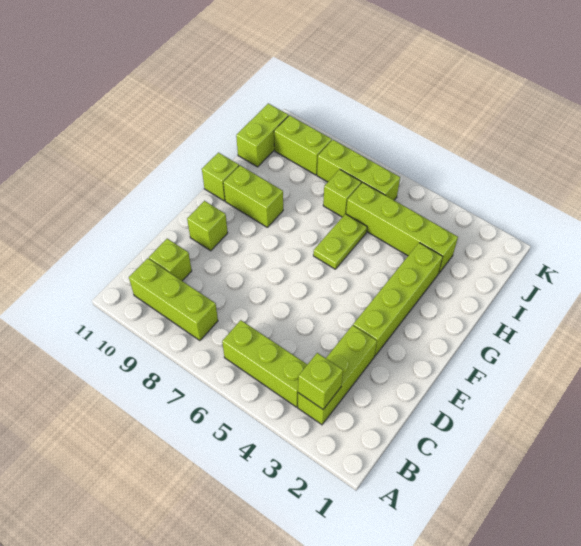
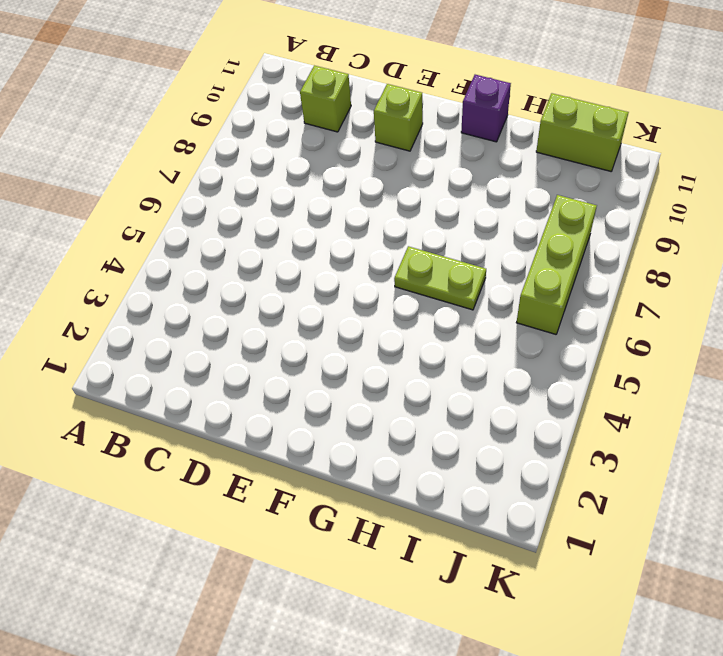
purple brick G11 level 1 -> lime brick G11 level 1
none -> lime brick B3:D3 level 1
none -> lime brick B4:B6 level 1
none -> lime brick B8:B10 level 1

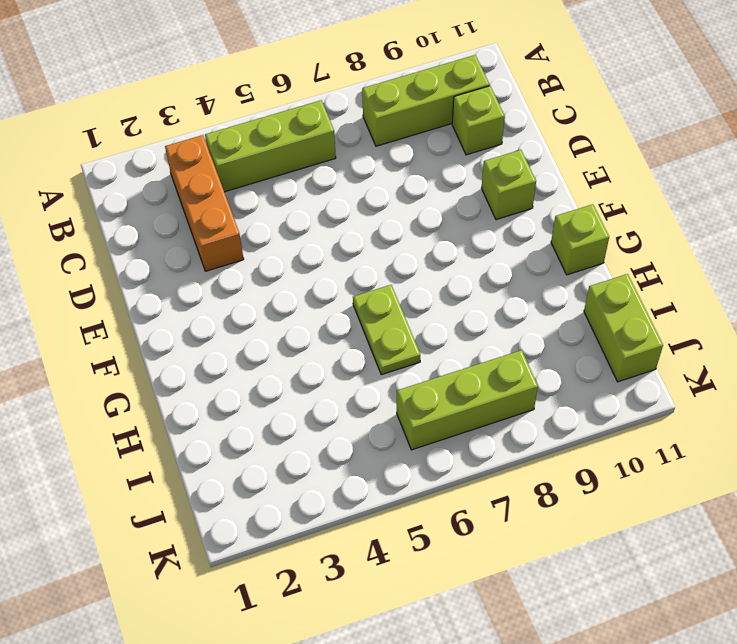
orange brick B3:D3 level 1 -> lime brick B3:D3 level 1
none -> lime brick E3:H3 level 1
none -> lime brick G9:G10 level 1
none -> lime brick I3:I6 level 1

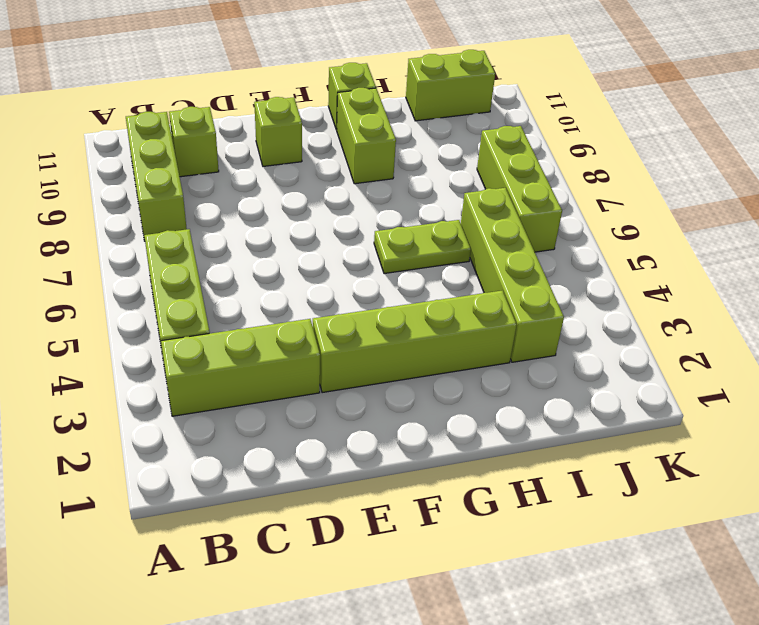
none -> lime brick I7 level 1
none -> lime brick J9:J10 level 1
none -> lime brick B3 level 2

